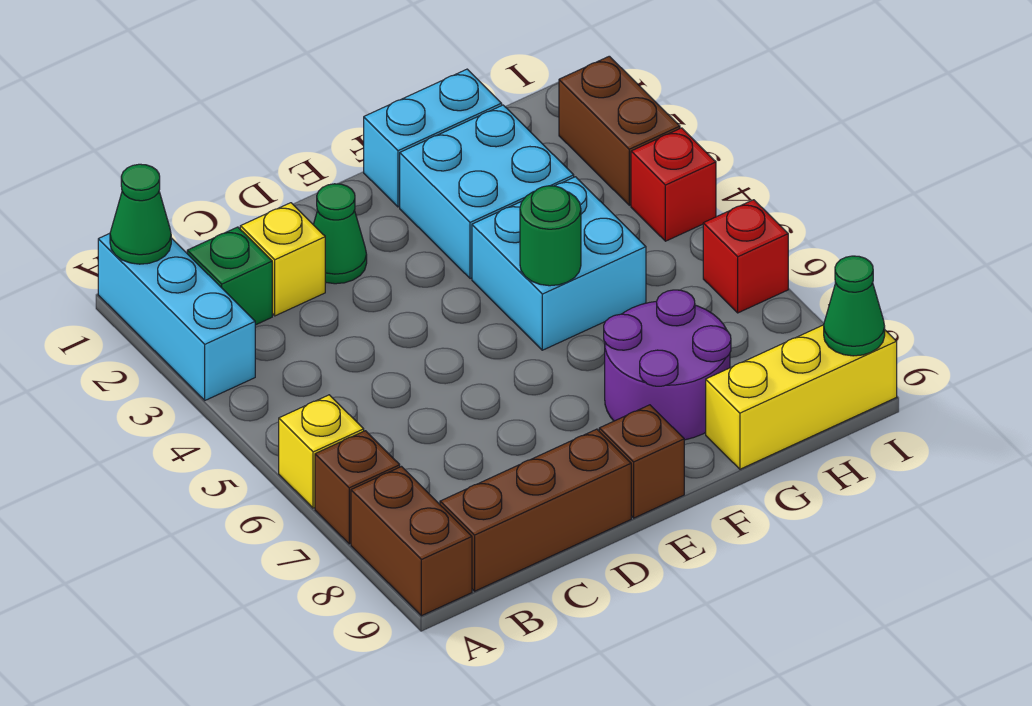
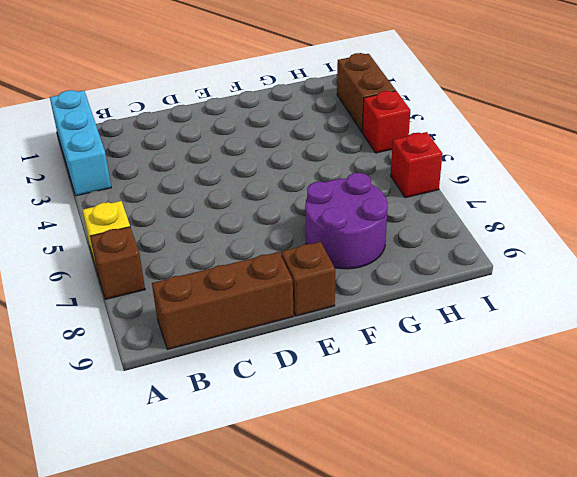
none -> brown brick A8:A9 level 1
none -> green brick B2 level 1
none -> yellow brick C2 level 1

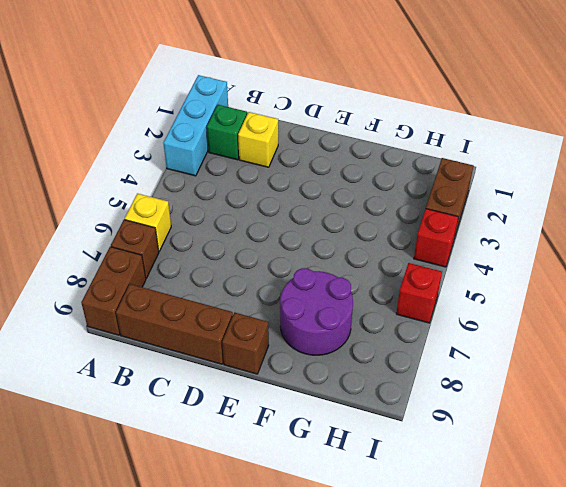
none -> green cone D2 level 1
none -> cyan brick F1:G1 level 1
none -> cyan brick F2:G3 level 1

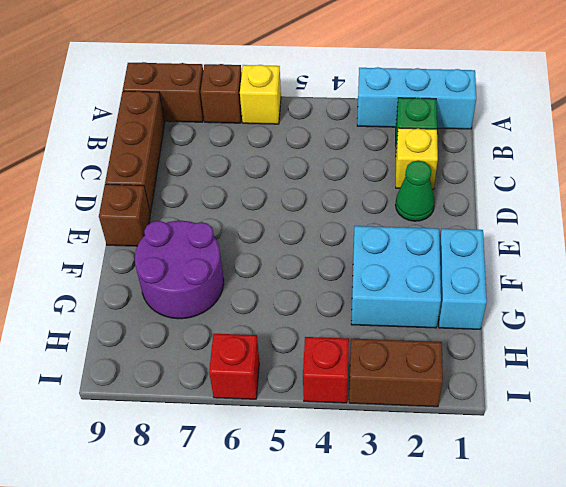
none -> cyan brick F4:G5 level 1
none -> yellow brick G9:I9 level 1
none -> green cone A1 level 2

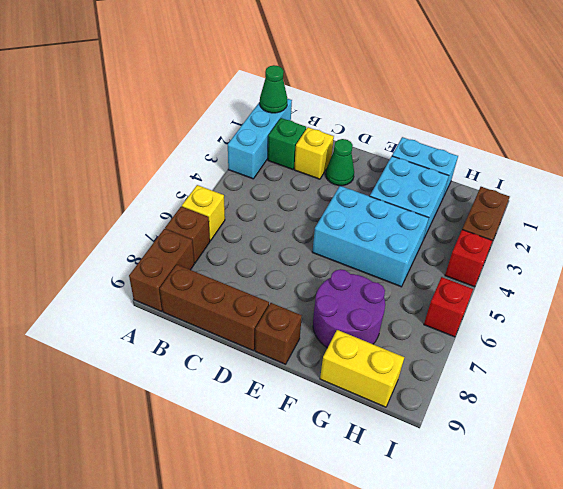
cyan brick E4:G5 level 1 -> cyan brick F4:G5 level 1
yellow brick G9:H9 level 1 -> yellow brick G9:I9 level 1
none -> green round brick F5 level 2
none -> green cone I9 level 2

